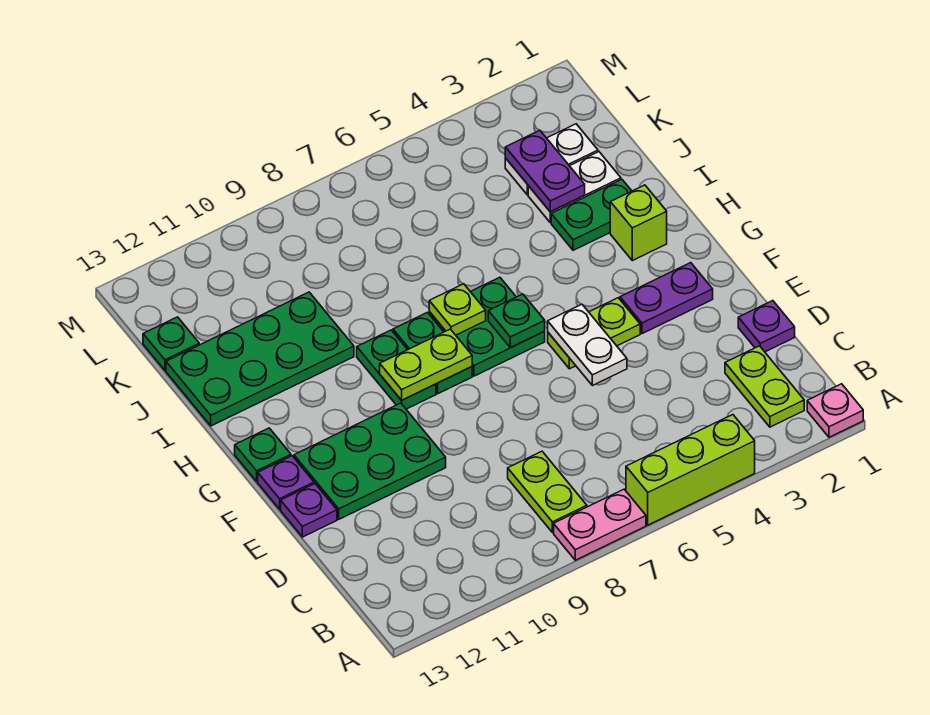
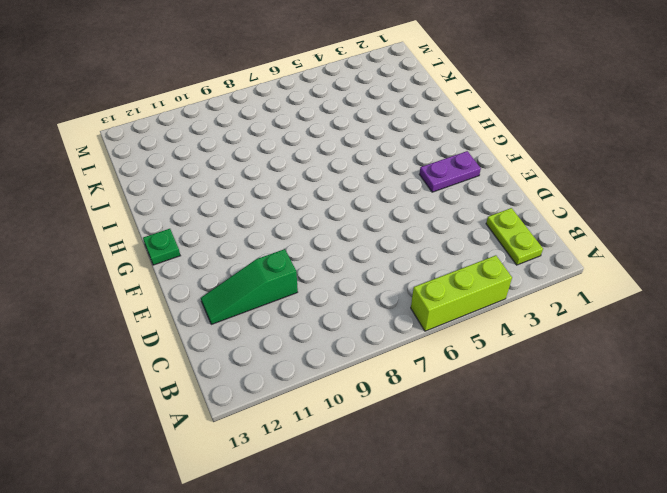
green slope D10:D12 level 1 top 10 -> none
none -> pink plate A1 level 1
none -> pink plate A7:A8 level 1
none -> lime plate B8:C8 level 1

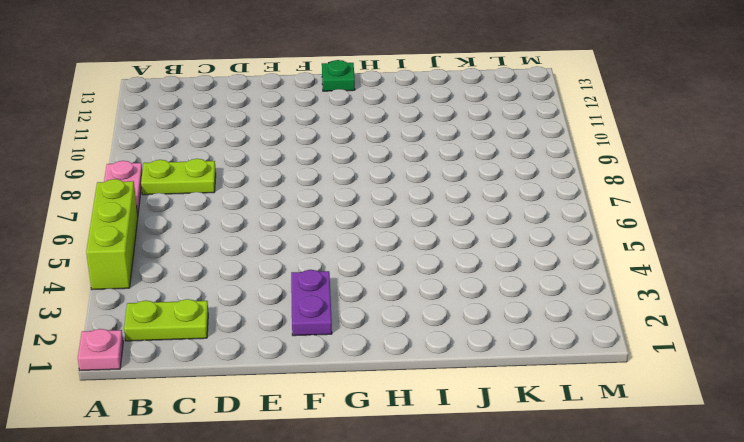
none -> purple plate D1 level 1
none -> green plate E10:F12 level 1
none -> purple plate E13 level 1

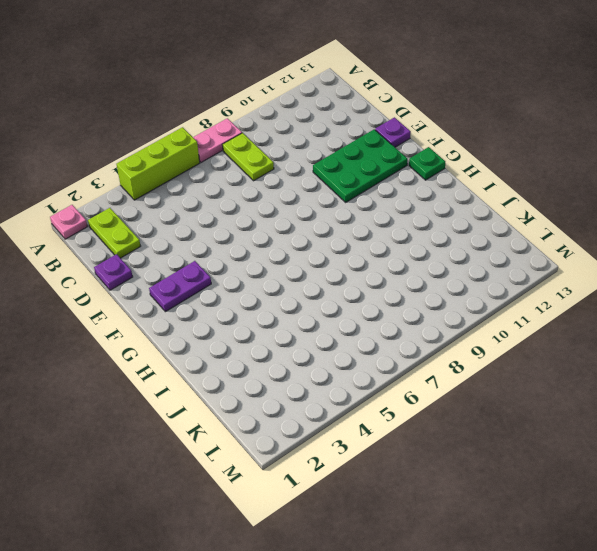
none -> lime plate F4:F5 level 1
none -> purple plate F13 level 1
none -> green plate G6:H7 level 1

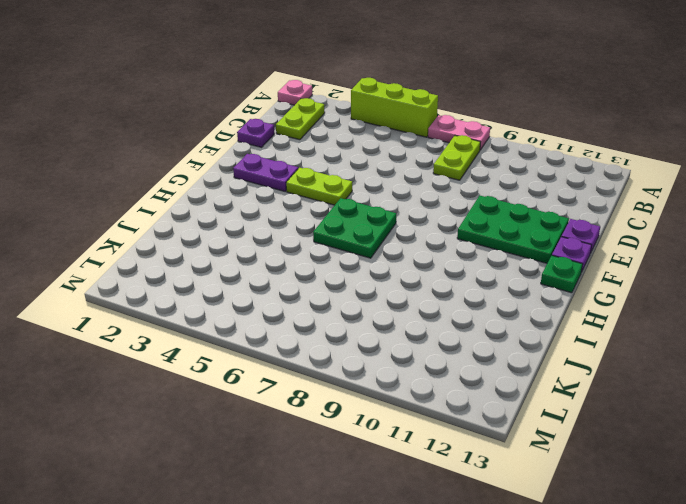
none -> green plate G8:H8 level 1
none -> green plate G9:H9 level 1
none -> lime brick H2 level 1

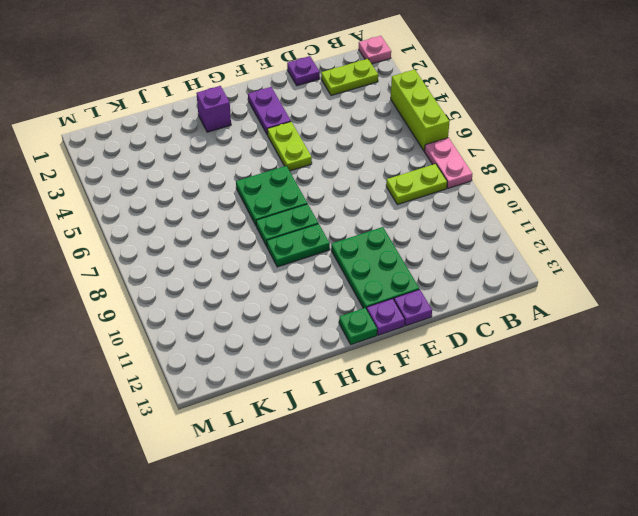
purple brick H2 level 1 -> lime brick H2 level 1
none -> green plate I2:I3 level 1
none -> green plate I10:J13 level 1
none -> white plate J2:J3 level 1

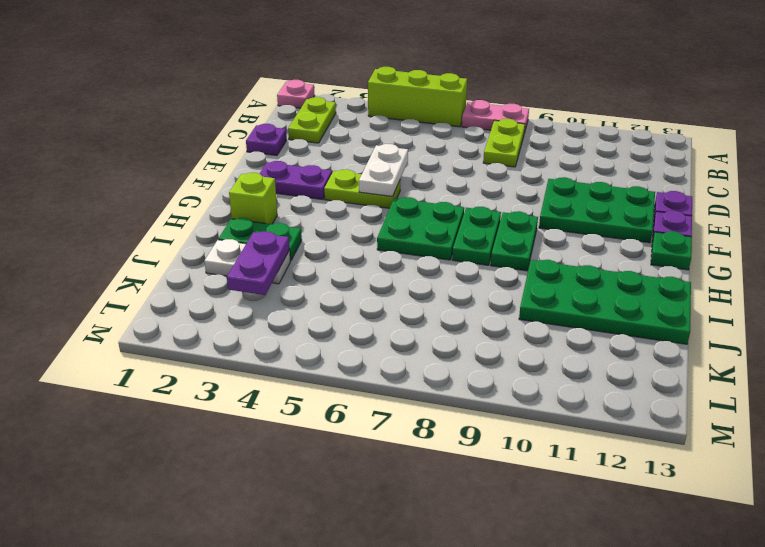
none -> white plate K2:K3 level 1
none -> green plate K13 level 1
none -> green plate G6 level 2

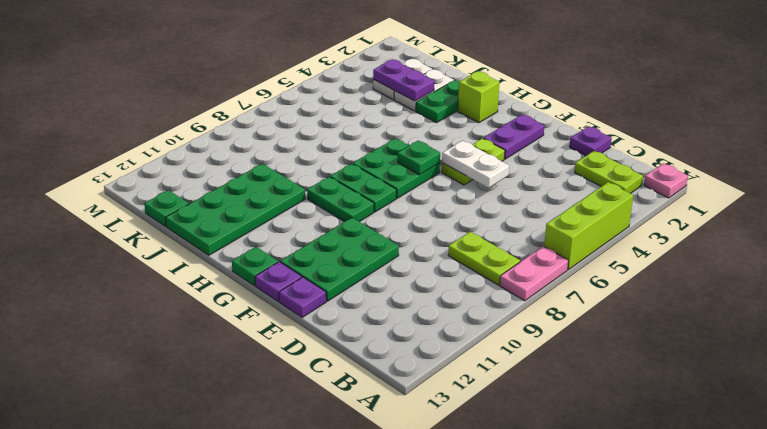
none -> lime plate G8:G9 level 2
none -> lime plate H7 level 2

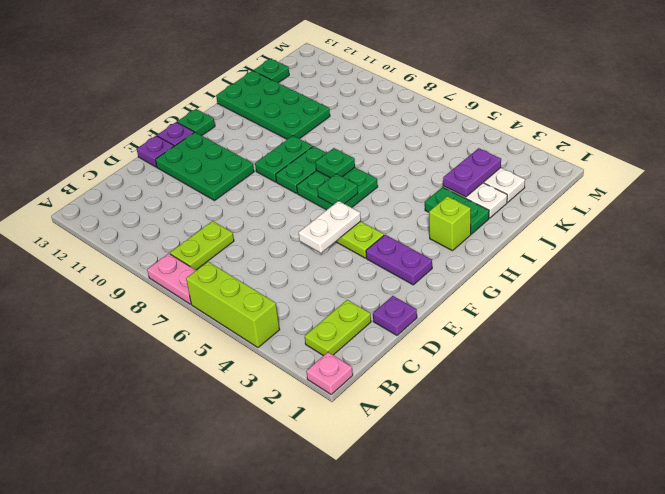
green plate H7 level 2 -> lime plate H7 level 2
none -> lime plate G8:G9 level 2

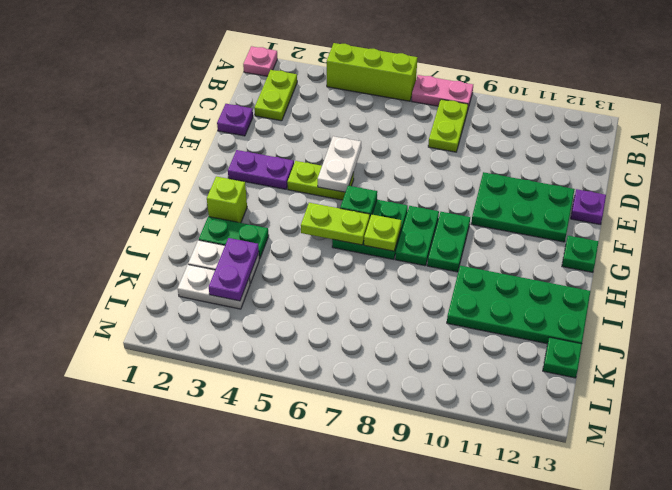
lime plate H5:H6 level 2 -> lime plate G8:G9 level 2
none -> purple plate F13 level 1

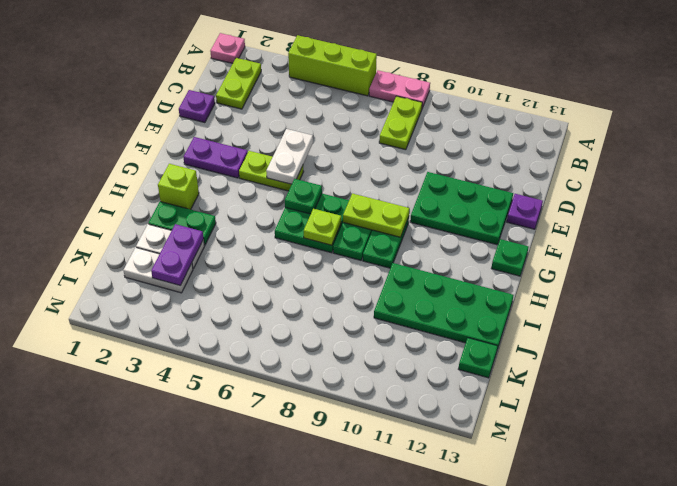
none -> purple plate F13 level 1

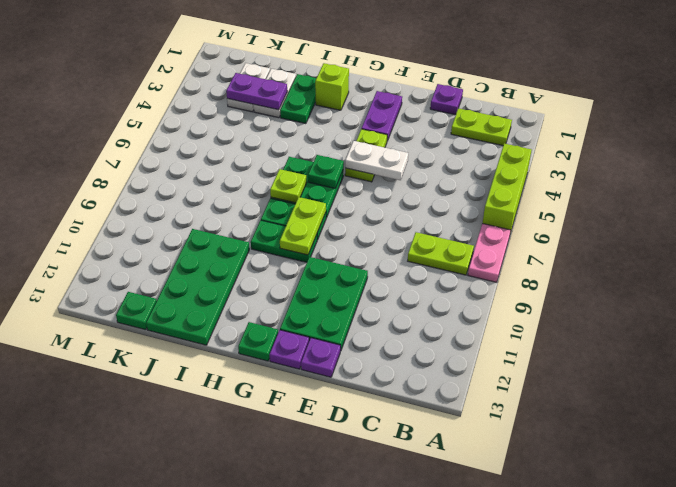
none -> pink plate A1 level 1

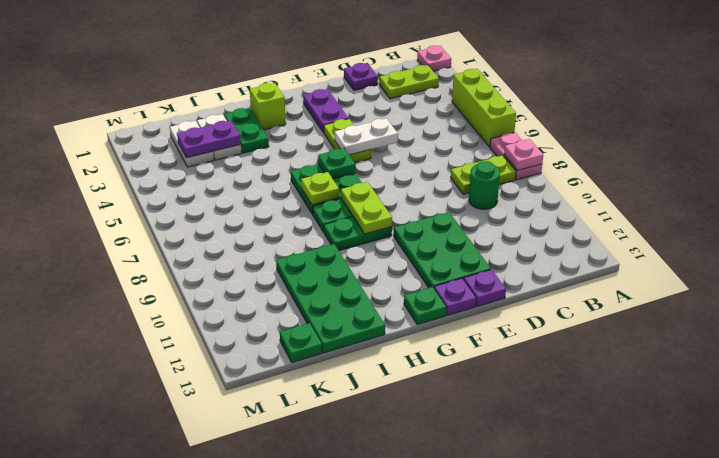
pink plate A8 level 2 -> none
green round brick C9 level 1 -> none

